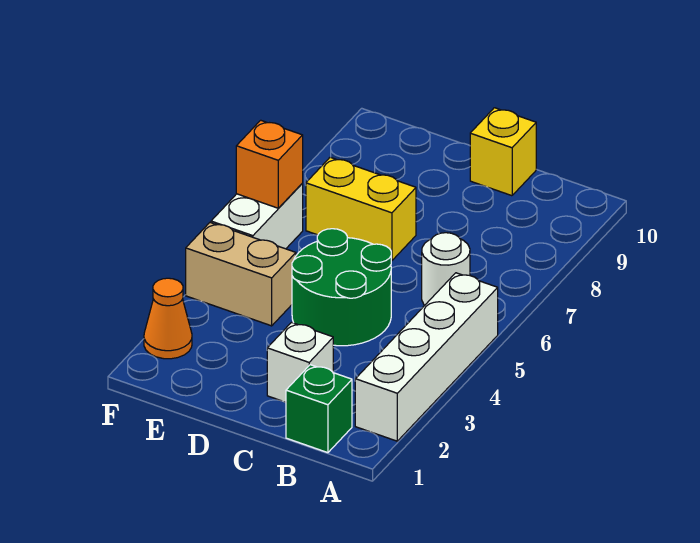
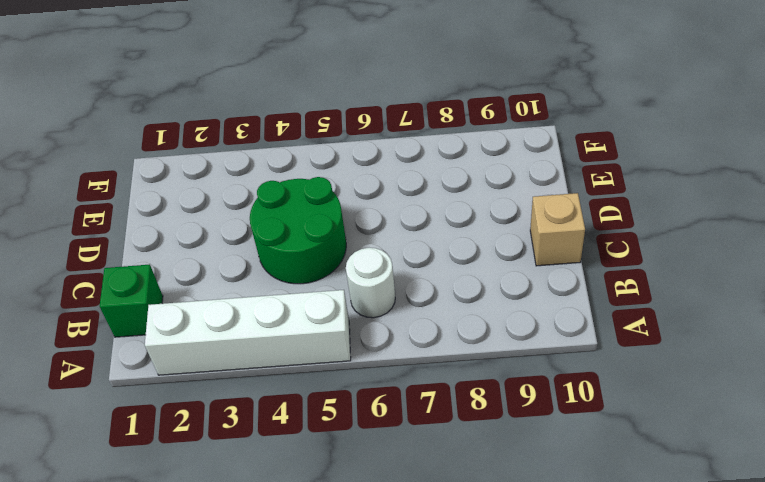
tan brick C10 level 1 -> yellow brick C10 level 1
none -> white brick C2 level 1
none -> yellow brick D7:E7 level 1

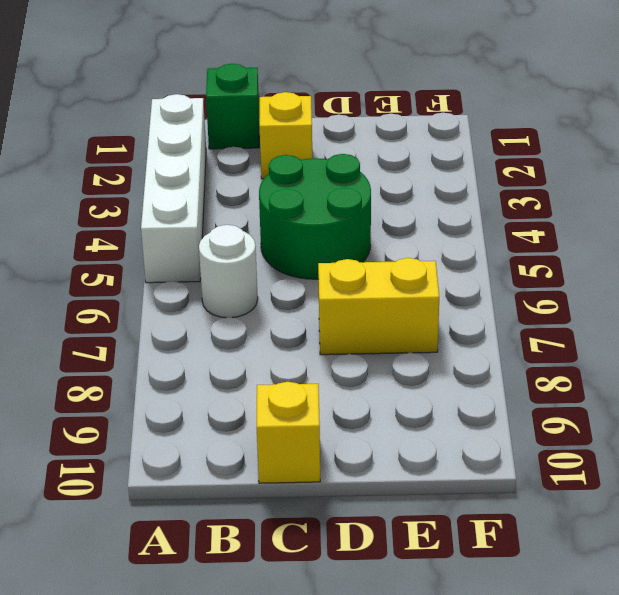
yellow brick C2 level 1 -> white brick C2 level 1
none -> tan brick E4:F4 level 1
none -> orange cone F2 level 1

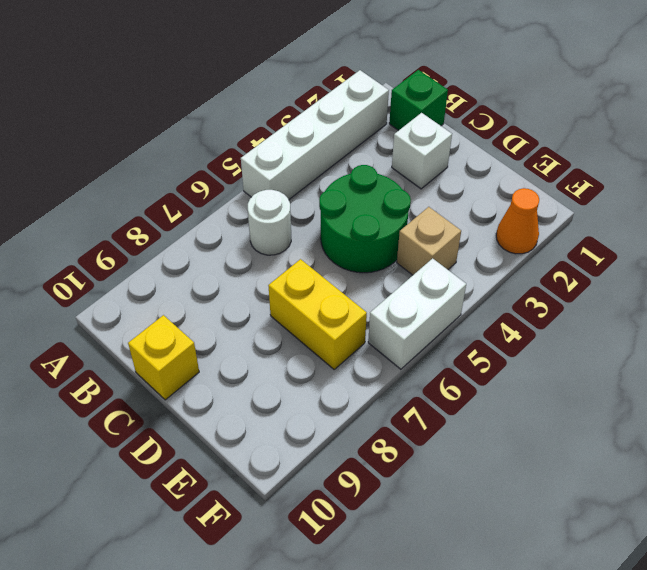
tan brick E4 level 1 -> tan brick E4:F4 level 1
none -> orange brick F6 level 2

